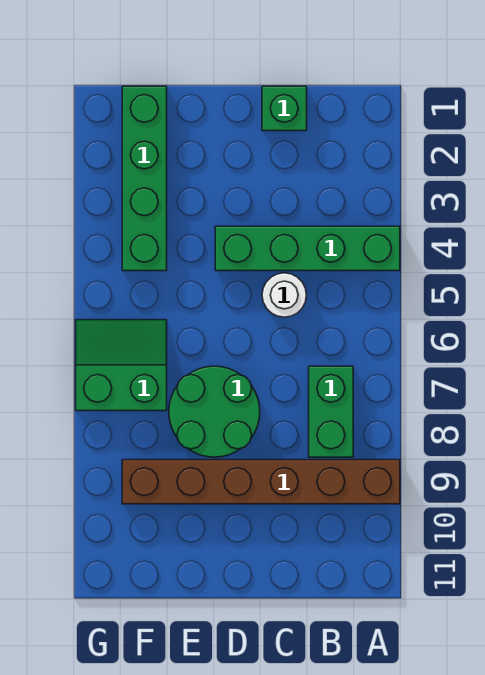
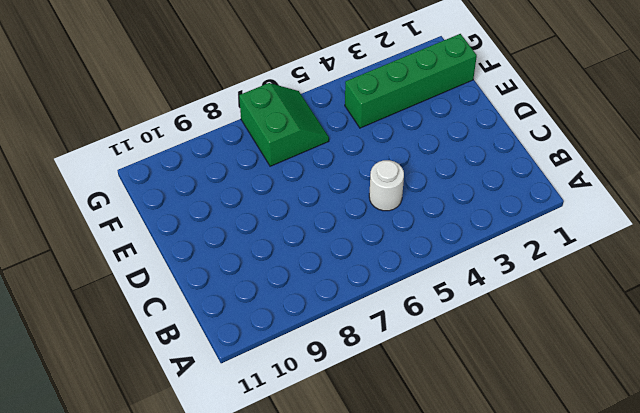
none -> green brick A4:D4 level 1
none -> brown brick A9:F9 level 1

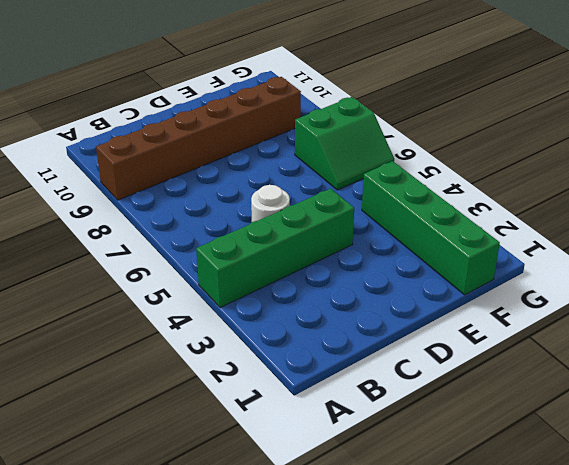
none -> green brick B7:B8 level 1
none -> green brick C1 level 1

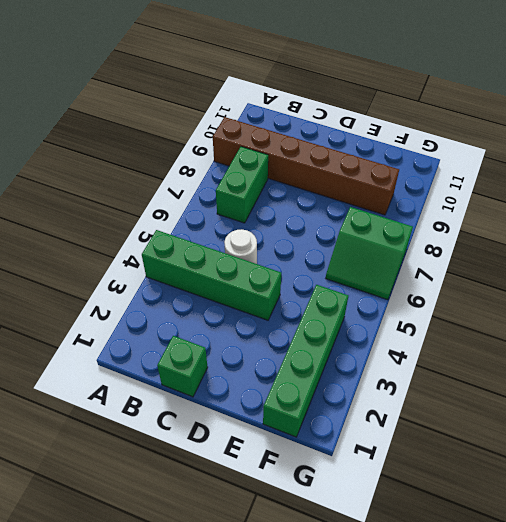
none -> green round brick D7:E8 level 1

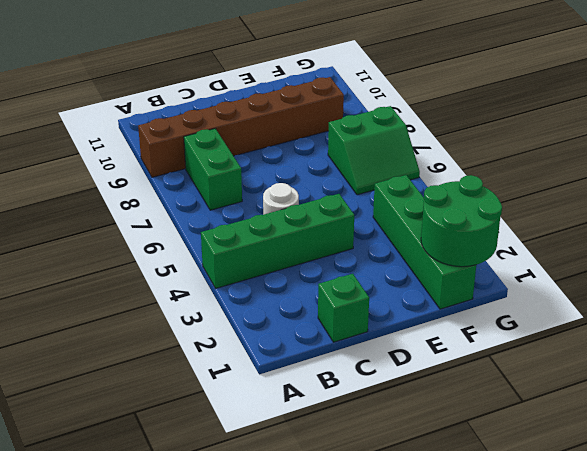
green round brick F1:G2 level 2 -> green round brick D7:E8 level 1

